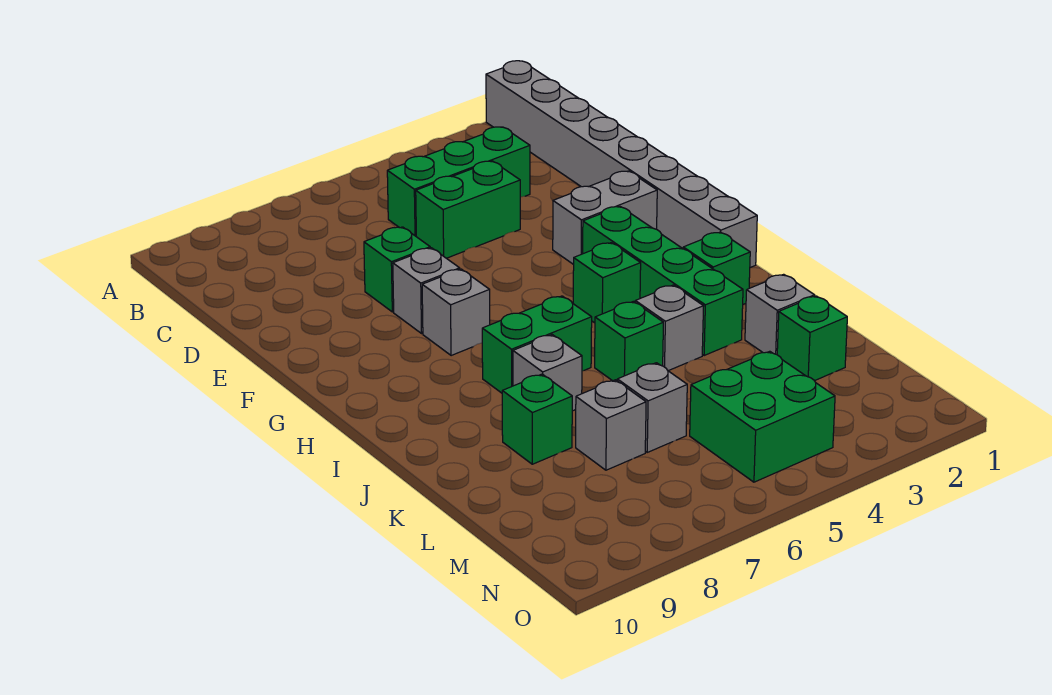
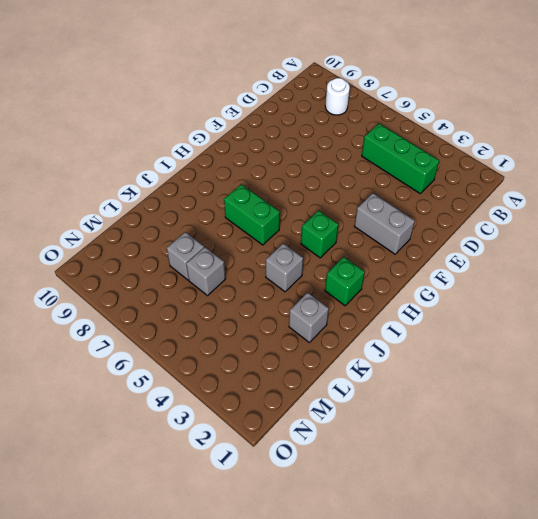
white round brick B8 level 1 -> none
none -> grey brick A1:H1 level 1
none -> green brick D4:D5 level 1
none -> green brick E7 level 1

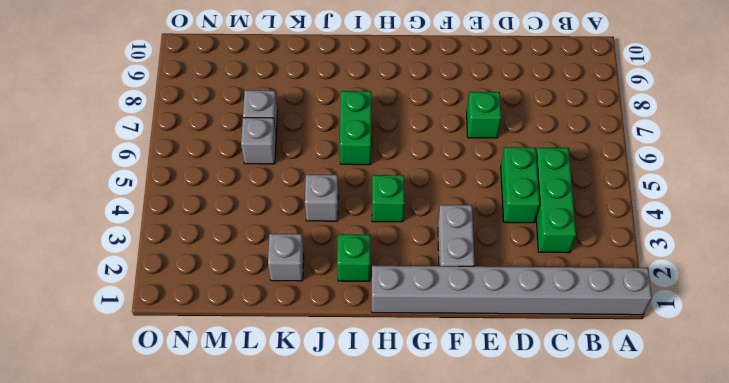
none -> grey brick F7 level 1
none -> green brick G3:J3 level 1
none -> grey brick G7 level 1

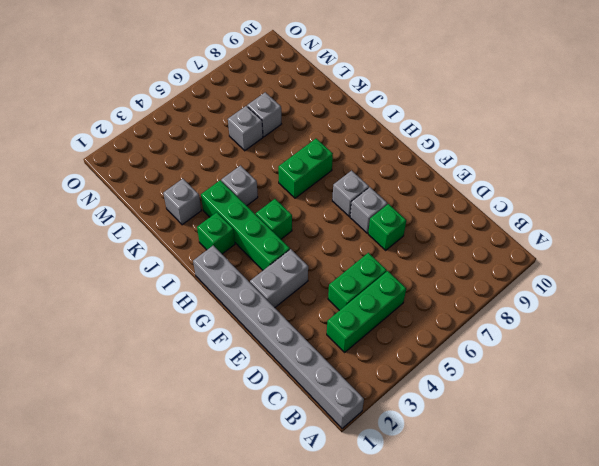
none -> green brick J5 level 1
none -> grey brick J7 level 1
none -> green brick K8 level 1

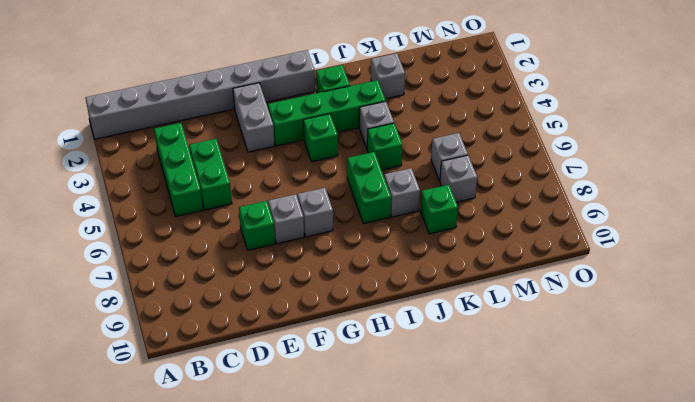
none -> green brick L2 level 1
none -> green brick M4:N5 level 1

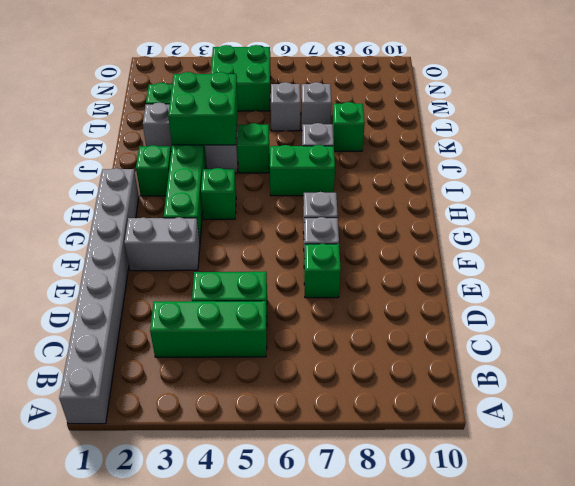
green brick J3:K4 level 2 -> none

